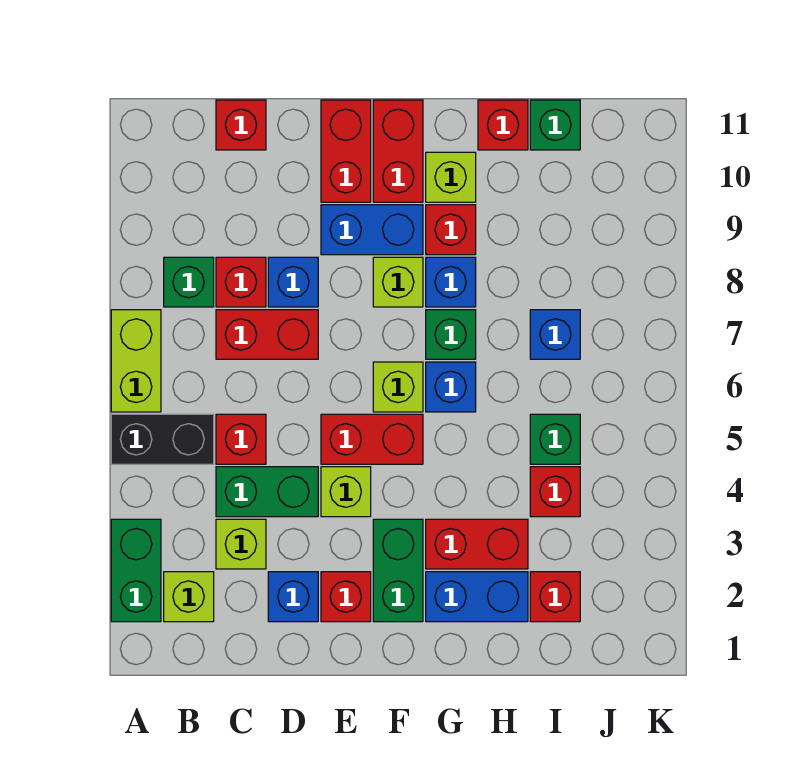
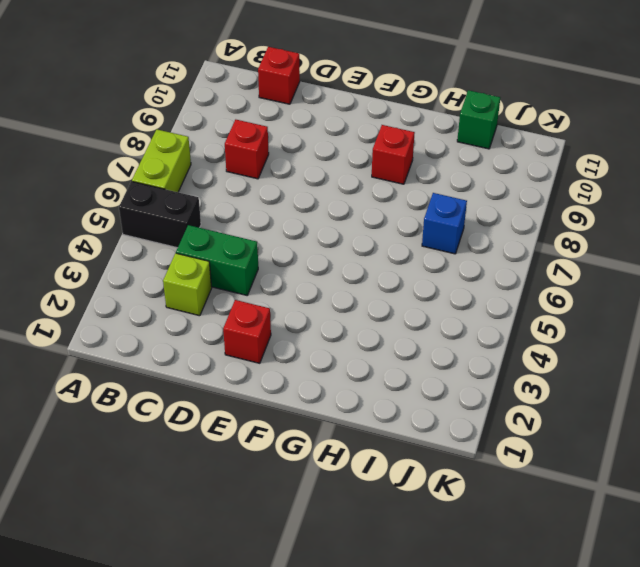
none -> green brick A2:A3 level 1
none -> lime brick B2 level 1
none -> green brick B8 level 1
none -> red brick C5 level 1

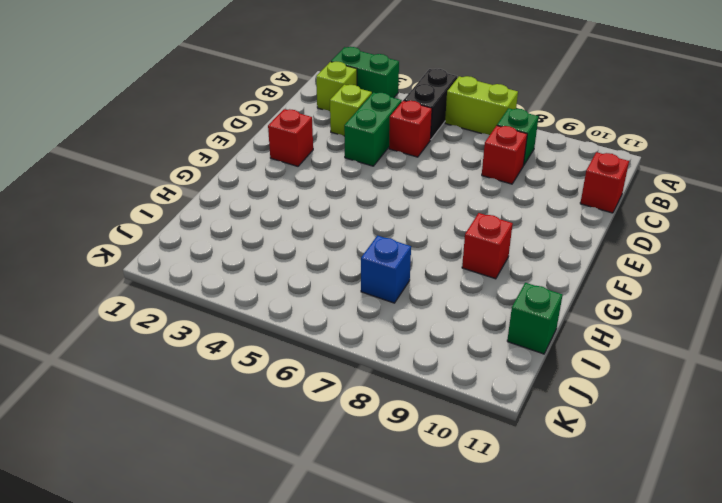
none -> red brick C7:D7 level 1
none -> blue brick D2 level 1
none -> blue brick D8 level 1
none -> lime brick E4 level 1

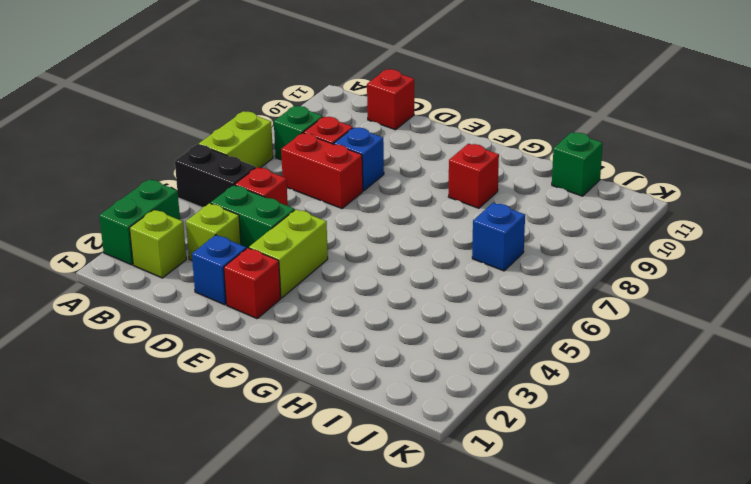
lime brick E3:E4 level 1 -> lime brick E4 level 1
none -> red brick E5:F5 level 1
none -> blue brick E9:F9 level 1
none -> red brick E10:E11 level 1
none -> green brick F2:F3 level 1

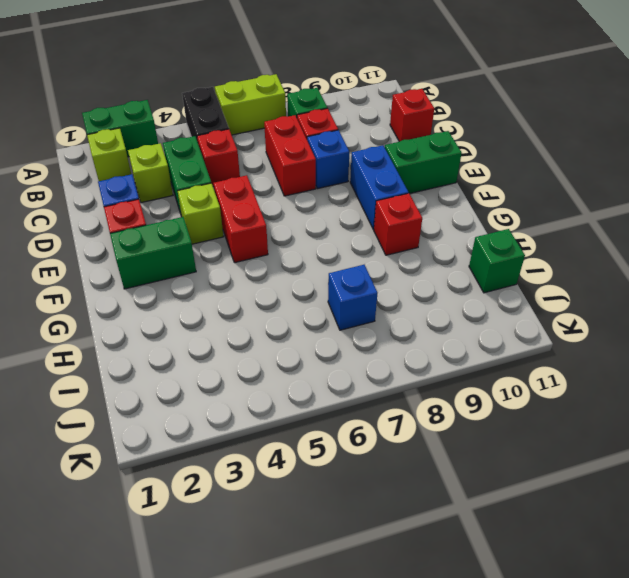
green brick E10:E11 level 1 -> red brick E10:E11 level 1
none -> lime brick F6 level 1
none -> lime brick F8 level 1
none -> red brick F10:F11 level 1
none -> blue brick G2:H2 level 1

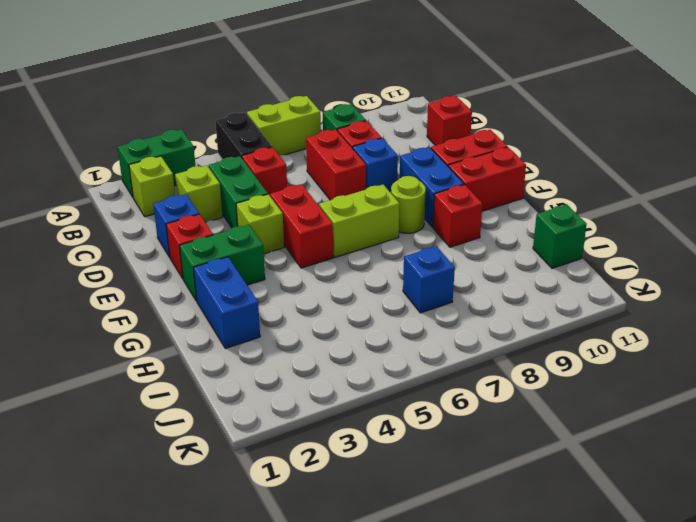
lime brick F6:F7 level 1 -> lime brick F6 level 1
lime round brick F8 level 1 -> lime brick F8 level 1
none -> red brick G3:H3 level 1
none -> blue brick G6 level 1
none -> green brick G7 level 1
none -> blue brick G8 level 1

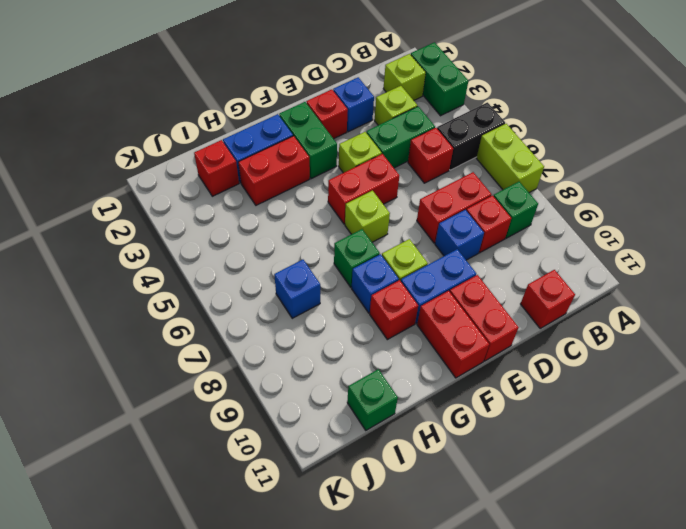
none -> blue brick G6 level 1
none -> lime brick G10 level 1
none -> red brick H11 level 1
none -> red brick I4 level 1

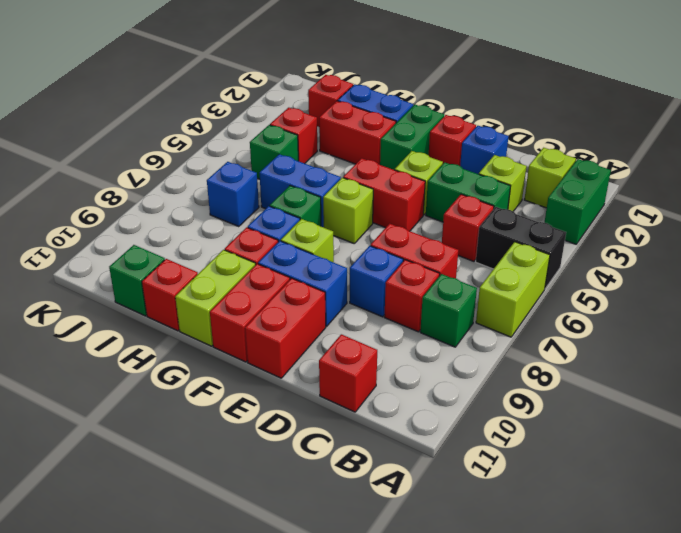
blue brick G6:H6 level 1 -> blue brick G6 level 1
lime brick G10:G11 level 1 -> lime brick G10 level 1

